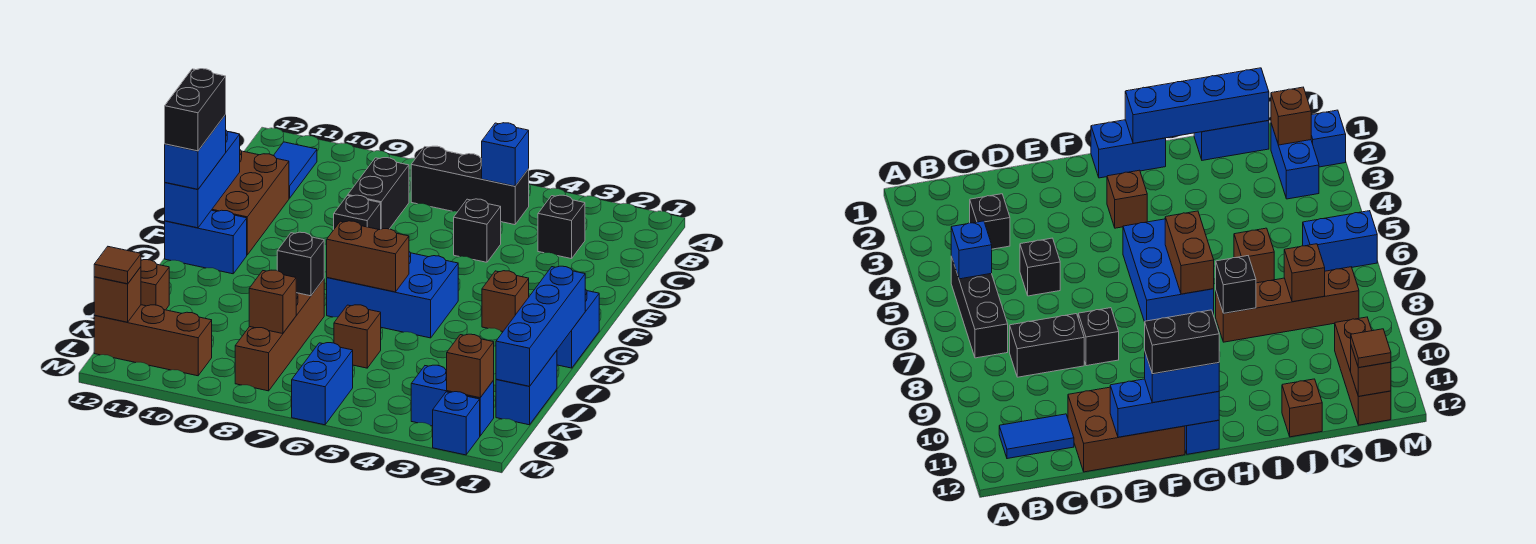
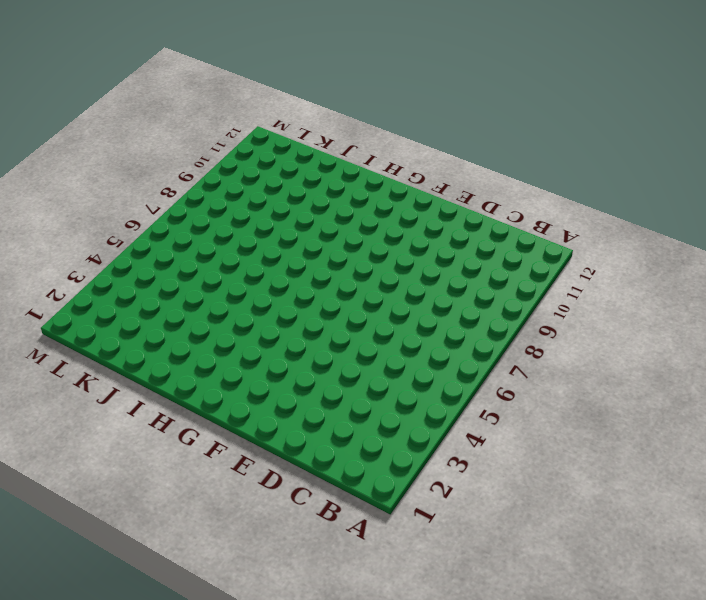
none -> black brick B5:B7 level 1
none -> blue tile B11:C11 level 1
none -> black brick C3 level 1
none -> black brick C8:D8 level 1

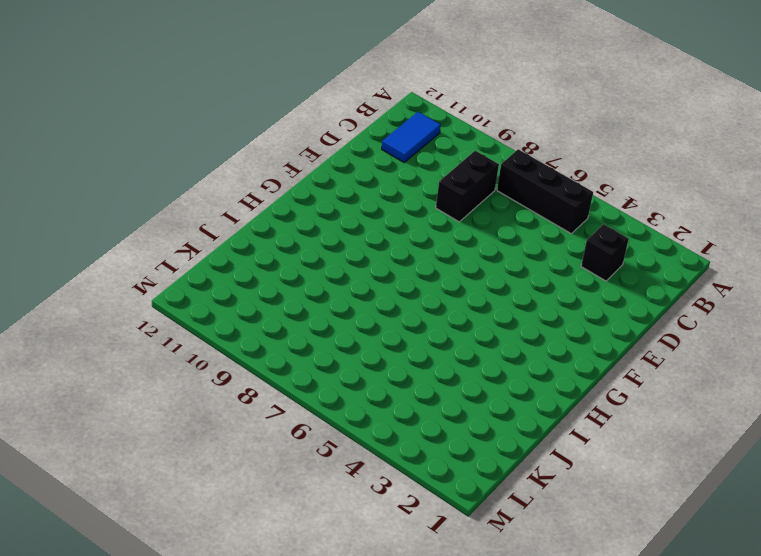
none -> black brick D5 level 1
none -> brown brick D11:F12 level 1
none -> black brick E8 level 1
none -> blue brick G1:H1 level 1

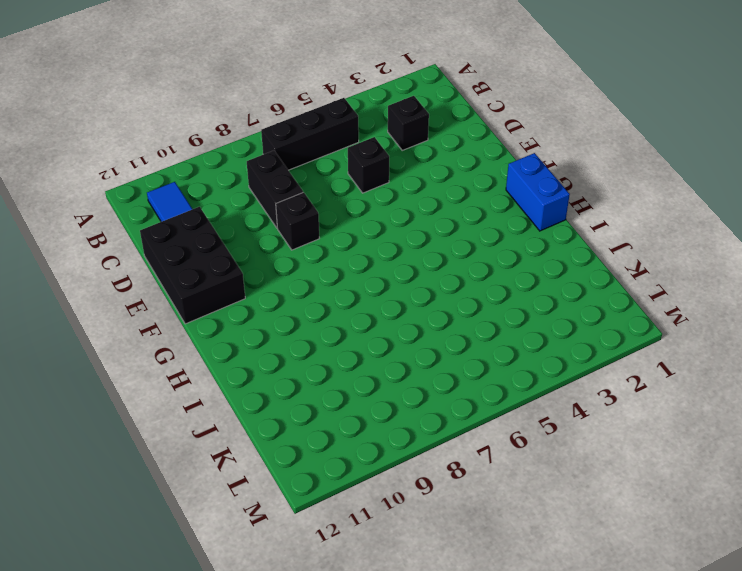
black brick D11:F12 level 1 -> brown brick D11:F12 level 1
none -> brown brick G3 level 1
none -> blue brick G5:H7 level 1
none -> blue brick G11:G12 level 1
none -> brown brick I8:L8 level 1

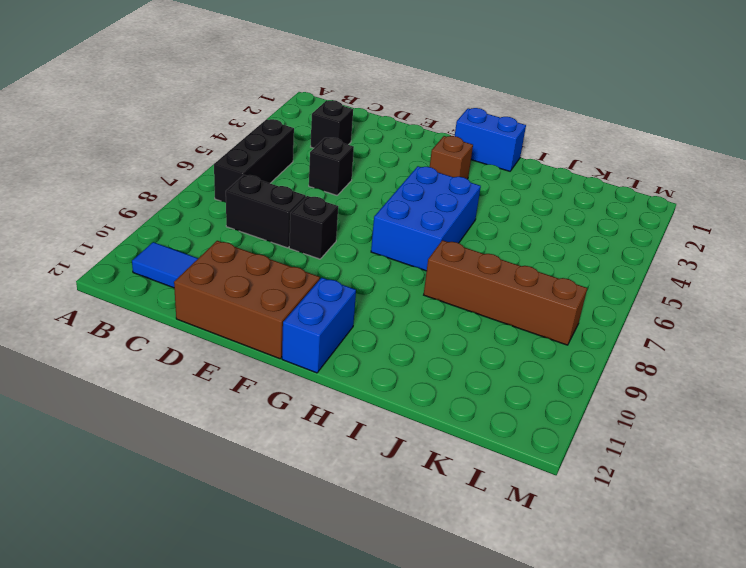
none -> blue brick J1:K1 level 1
none -> brown brick J6 level 1
none -> brown brick J12 level 1
none -> blue brick L2:L3 level 1

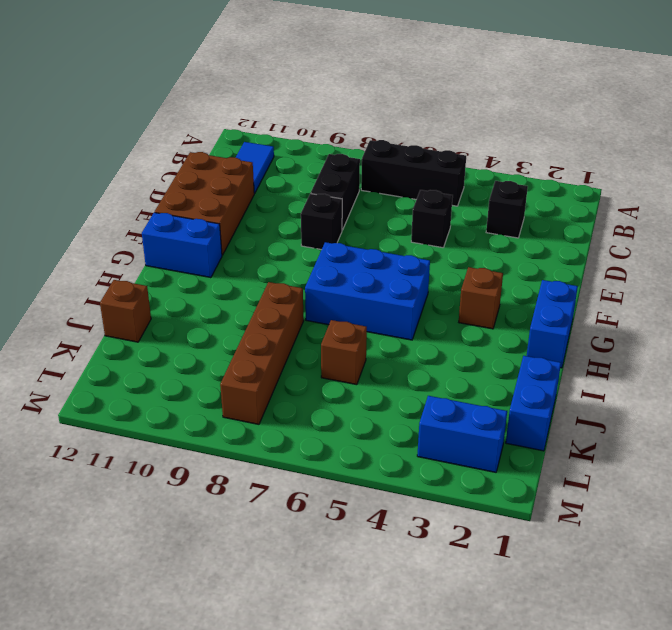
none -> blue brick L6:M6 level 1
none -> brown brick L10:L12 level 1
none -> blue brick M2 level 1
none -> blue brick B5 level 2

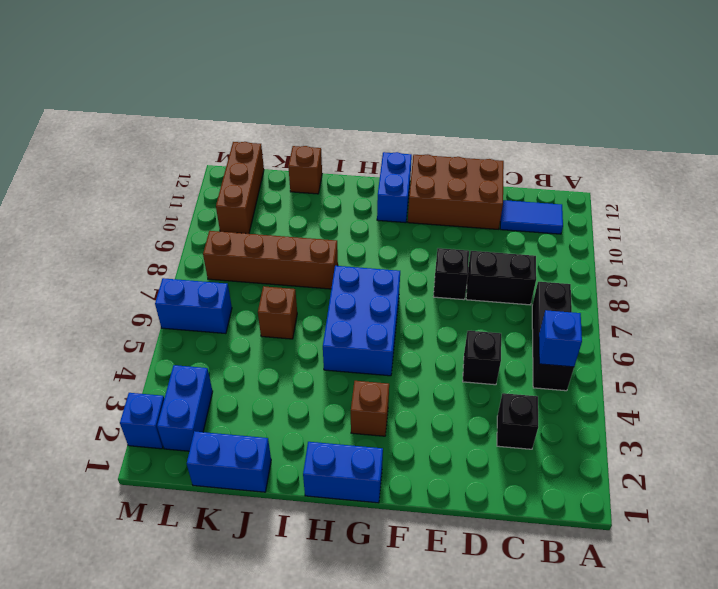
none -> blue brick E12:G12 level 2
none -> blue brick H1:K1 level 2
none -> brown brick H6:H7 level 2
none -> black brick I8 level 2

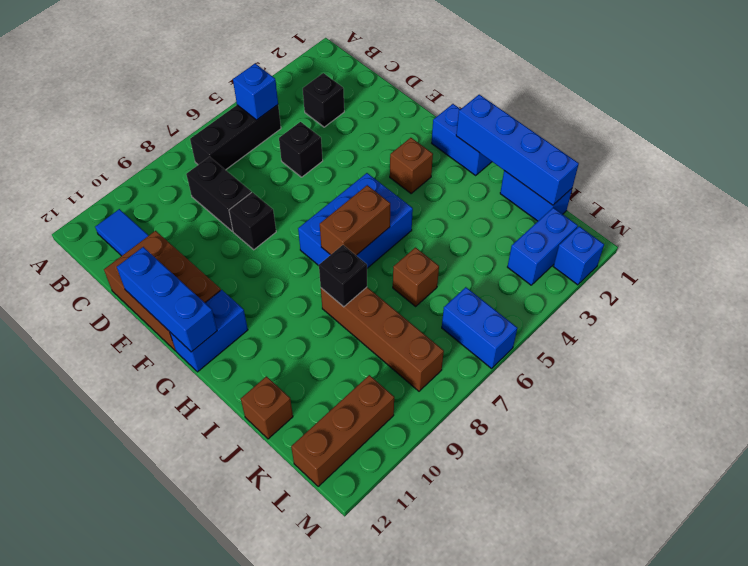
none -> brown brick K8 level 2
none -> brown brick L2 level 2
none -> brown brick L12 level 2
none -> blue brick F12:G12 level 3

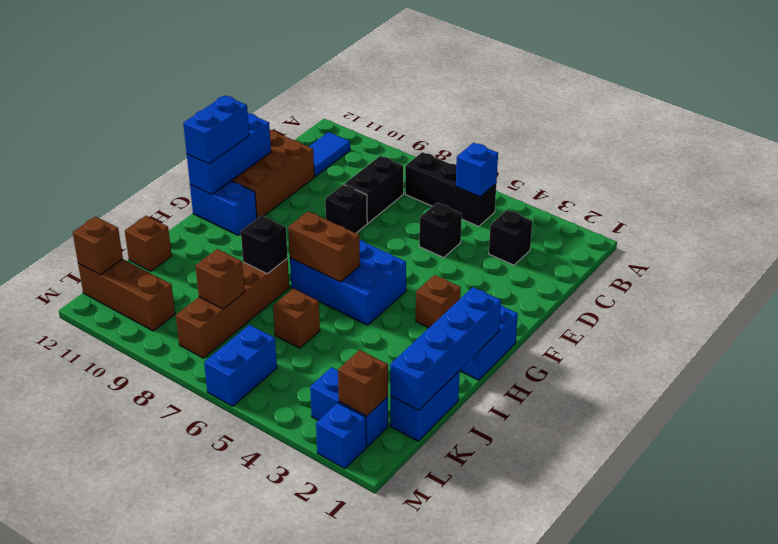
none -> brown tile L12 level 3
none -> black brick F12:G12 level 4

